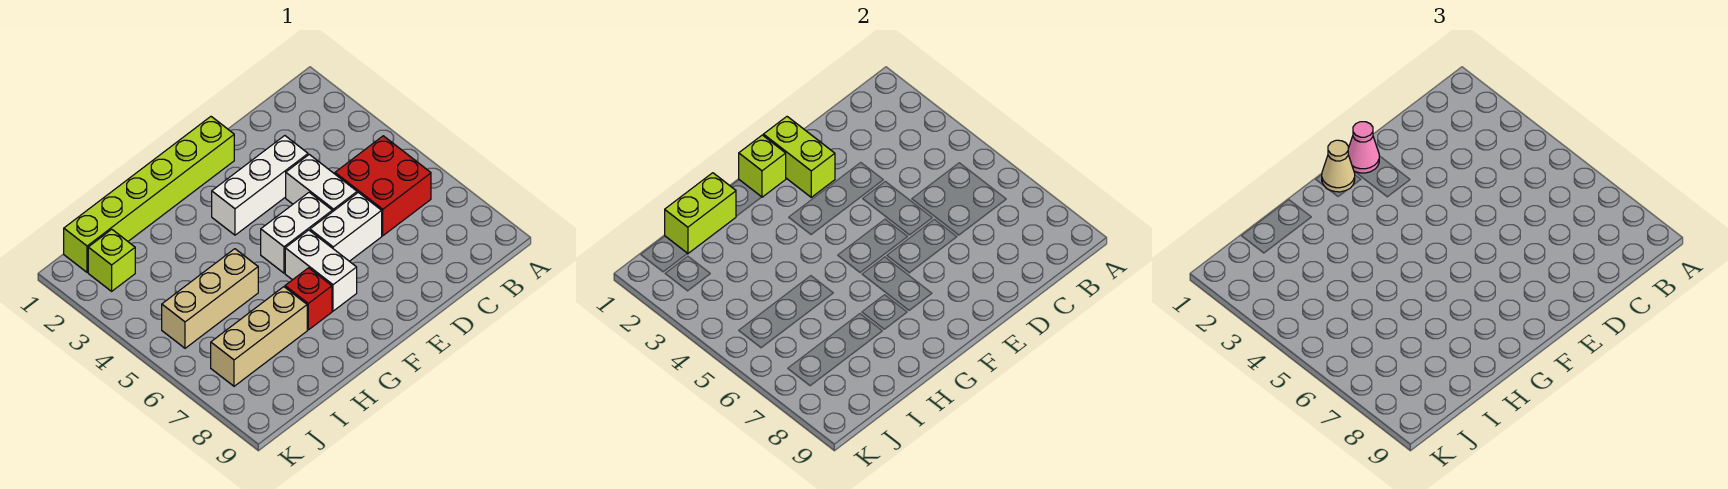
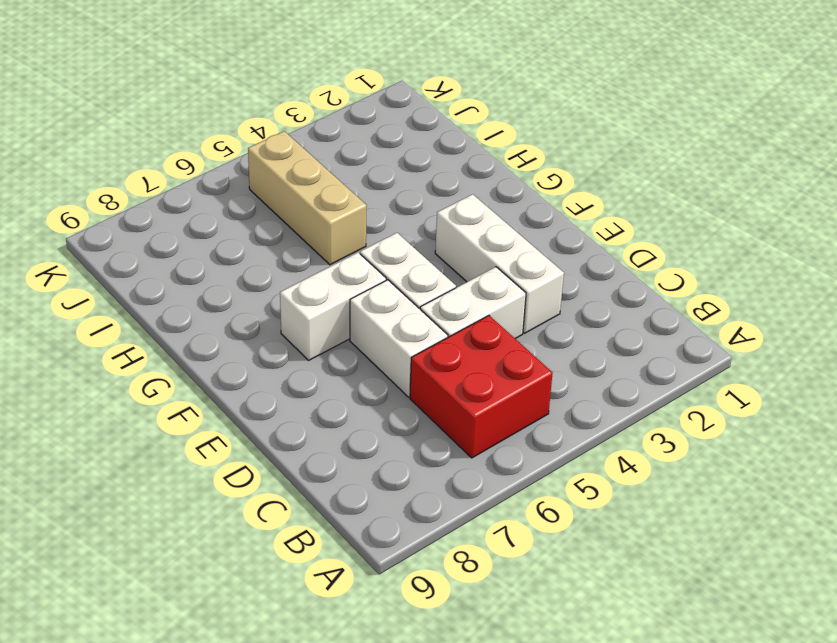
none -> lime brick E1:J1 level 1
none -> red brick G7 level 1
none -> tan brick H7:J7 level 1

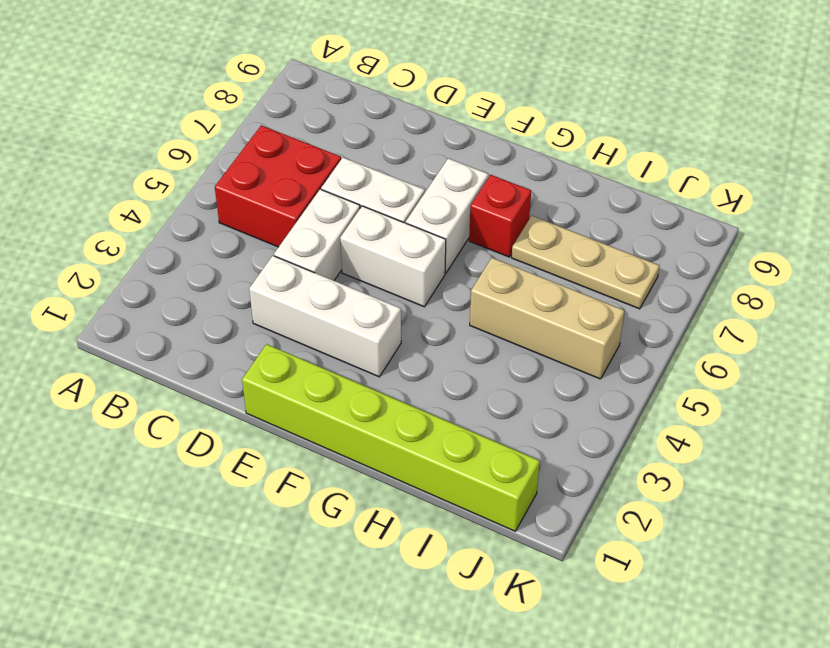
tan plate H7:J7 level 1 -> tan brick H7:J7 level 1
none -> lime brick J2 level 1
none -> lime brick E1:E2 level 2
none -> lime brick F1 level 2

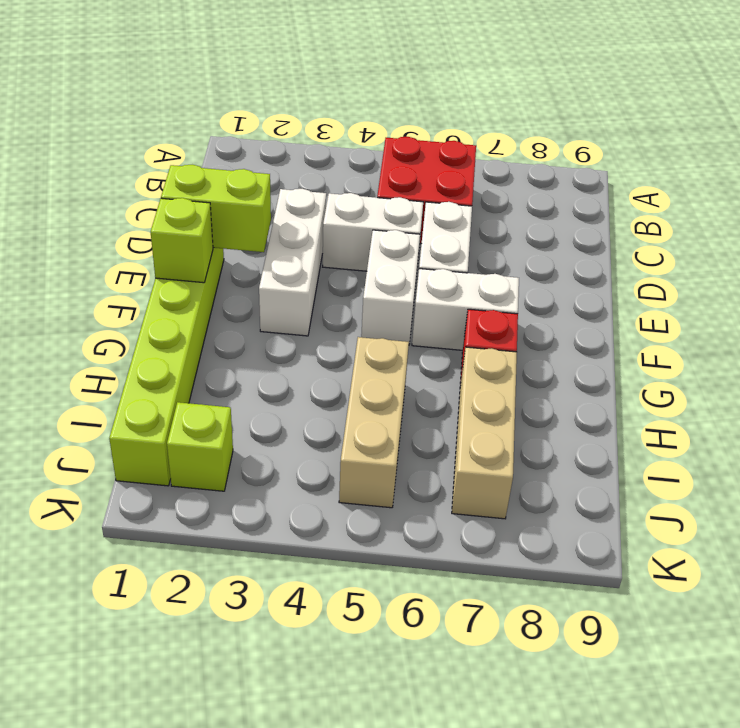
none -> lime brick H1:I1 level 2
none -> pink cone E1 level 3
none -> tan cone F1 level 3

